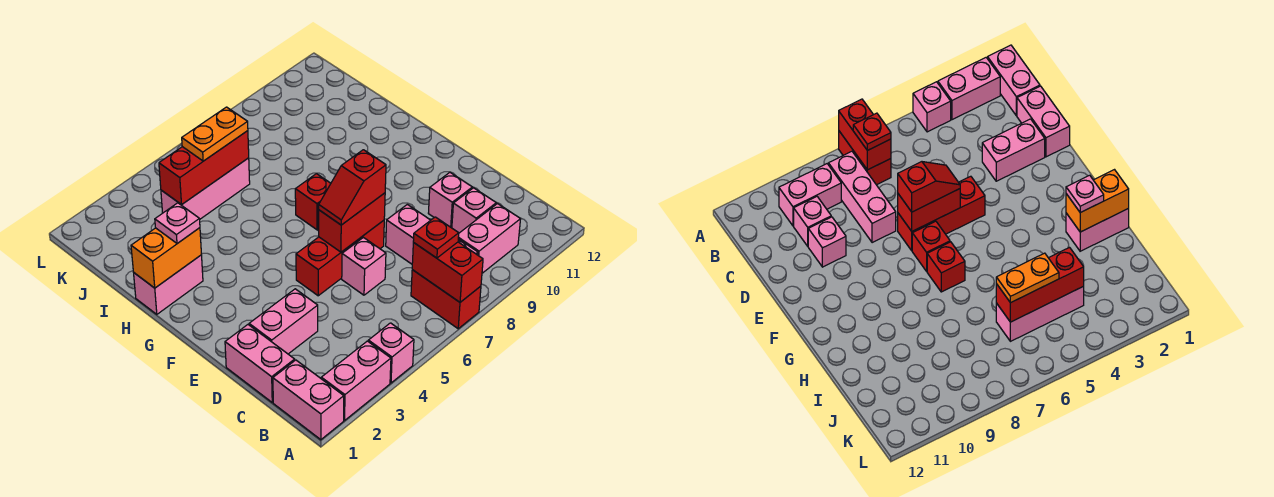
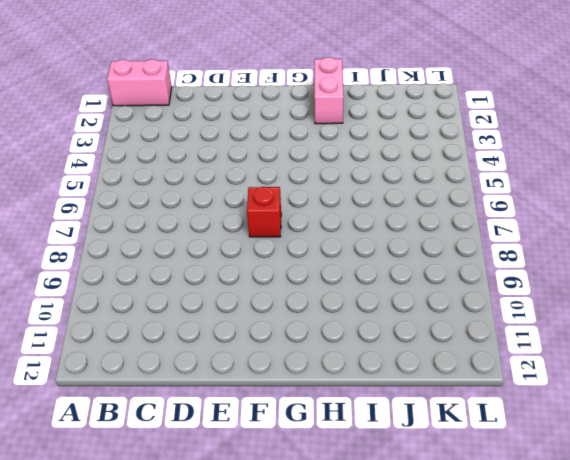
none -> pink brick A2:A3 level 1
none -> pink brick A4 level 1
none -> red brick A7:B7 level 1

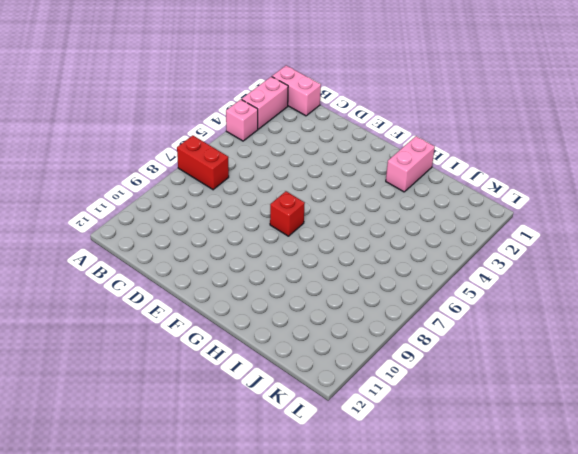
none -> pink brick B8:D8 level 1
none -> pink brick B9:B10 level 1
none -> pink brick C1:D1 level 1

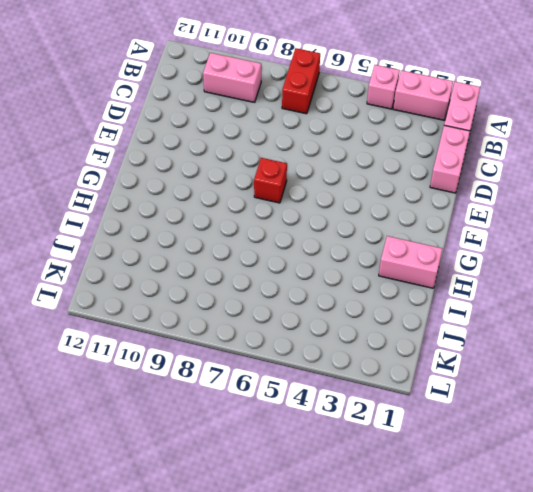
none -> pink brick B8:D8 level 1
none -> pink brick C10 level 1
none -> pink brick D2:D3 level 1

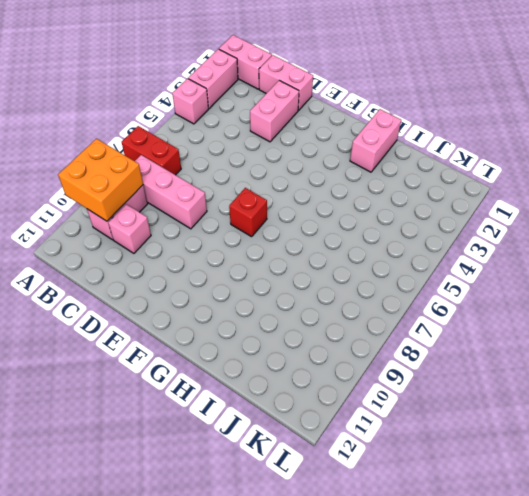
orange brick A9:B10 level 2 -> none
none -> pink brick D6 level 1
none -> pink brick D10 level 1
none -> red brick E5:E7 level 1

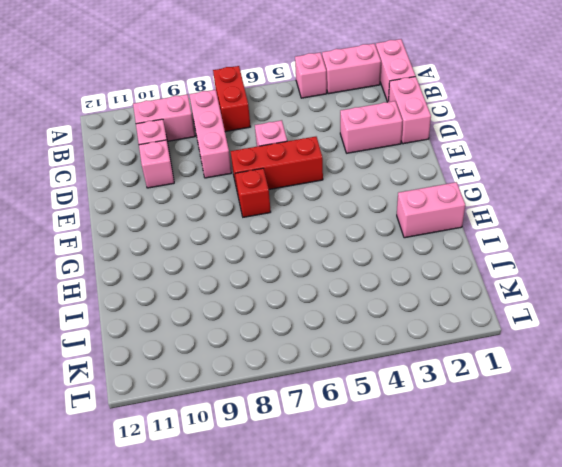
none -> red brick G7 level 1
none -> pink brick J4:J6 level 1
none -> red brick A7:B7 level 2

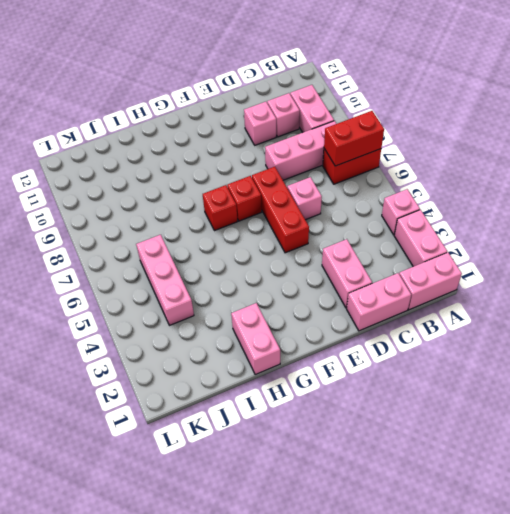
none -> red brick E6:E7 level 2
none -> orange brick H1:H2 level 2
none -> red brick J4:J6 level 2

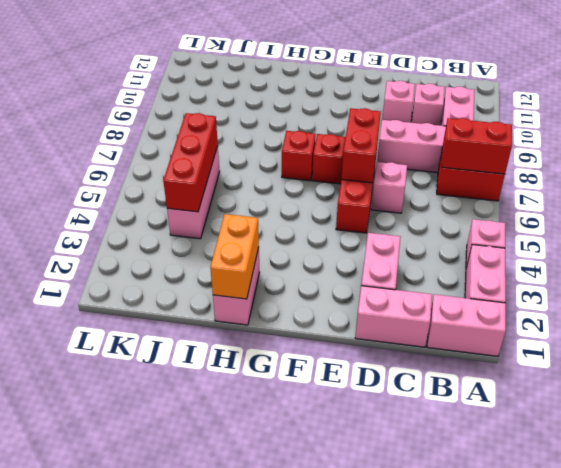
none -> red plate B7 level 3
none -> red slope E6:E7 level 3 top 7
none -> pink plate H2 level 3

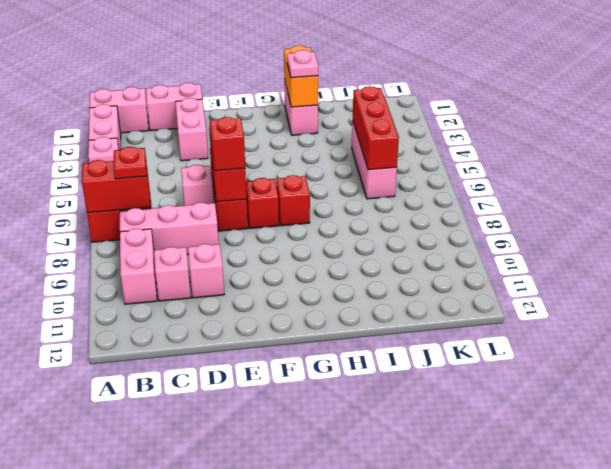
none -> orange plate J5:J6 level 3

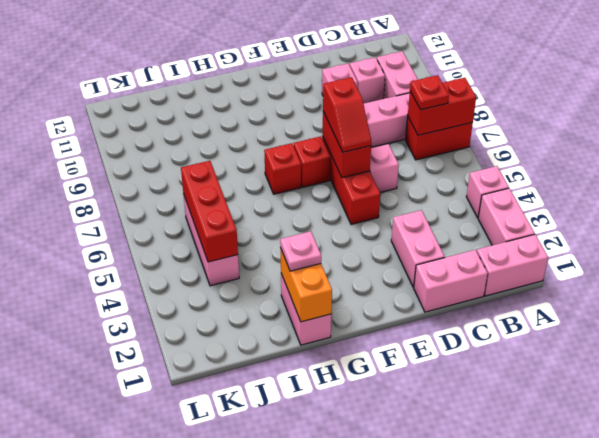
none -> orange plate J5:J6 level 3

